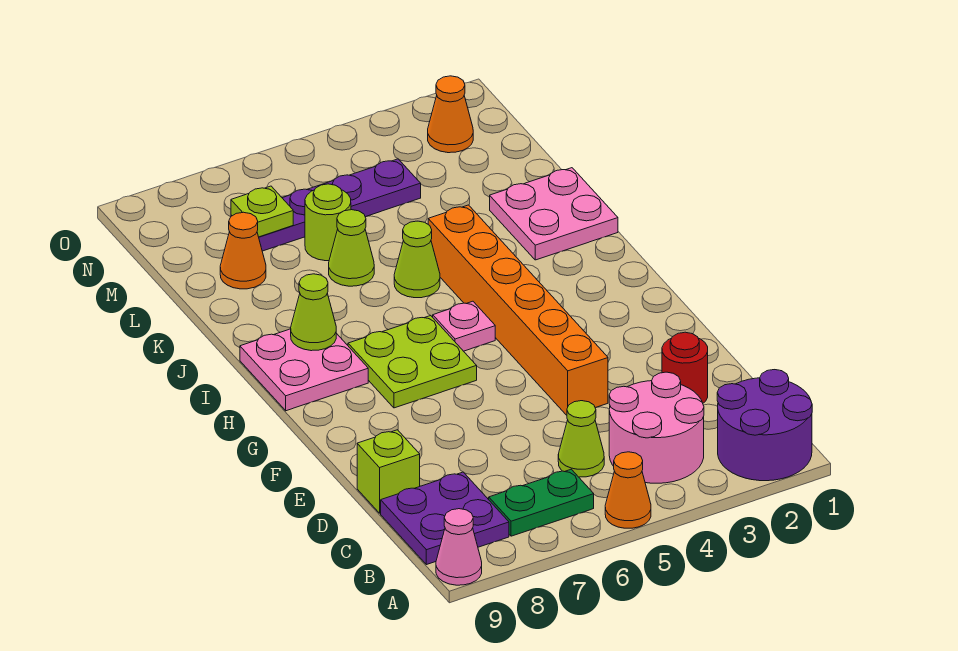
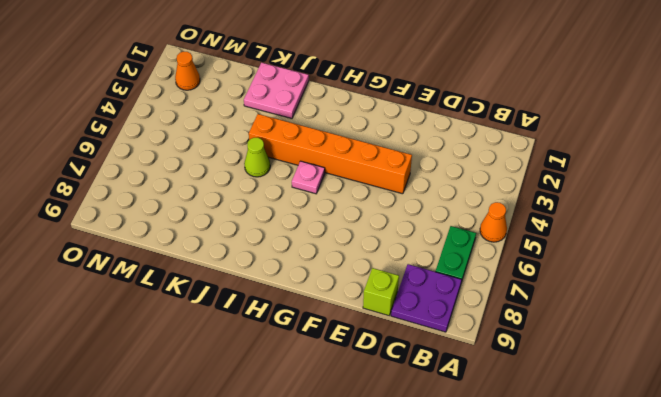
none -> purple round brick A1:B2 level 1
none -> pink cone A9 level 1
none -> pink round brick B3:C4 level 1

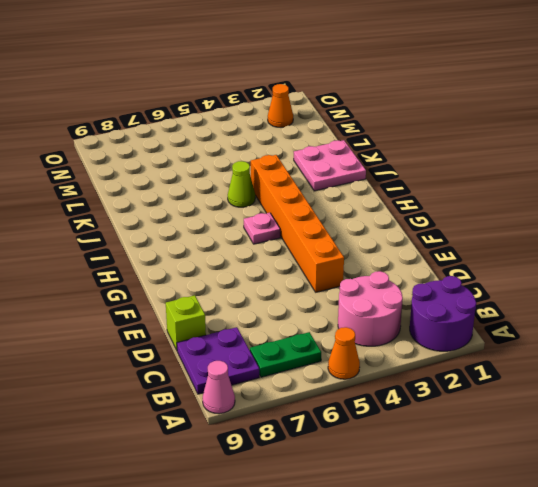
none -> lime cone C5 level 1
none -> red round brick D2 level 1
none -> lime plate G6:H7 level 1

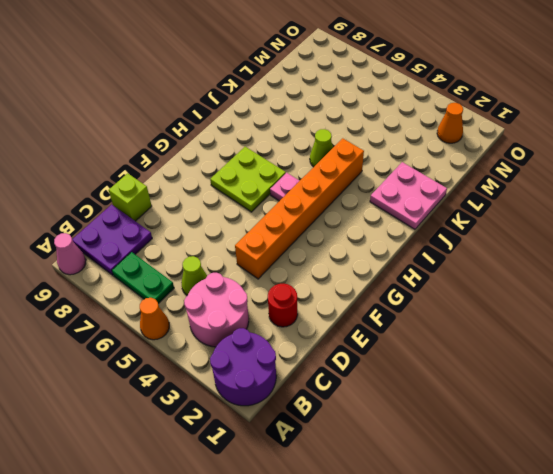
none -> pink plate H8:I9 level 1
none -> lime cone K6 level 1
none -> lime round brick L6 level 1

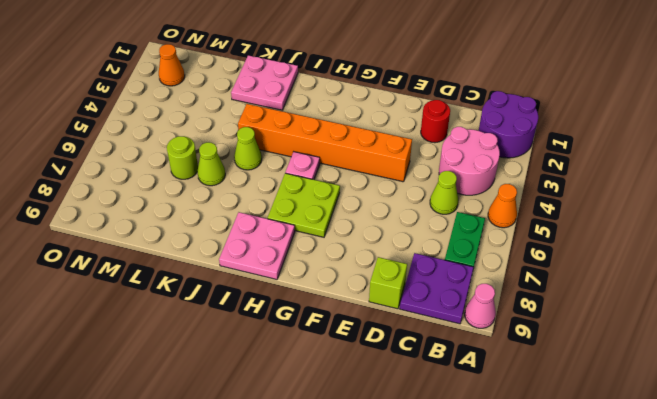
none -> orange cone L8 level 1
none -> purple plate M4:M7 level 1
none -> lime cone I8 level 2

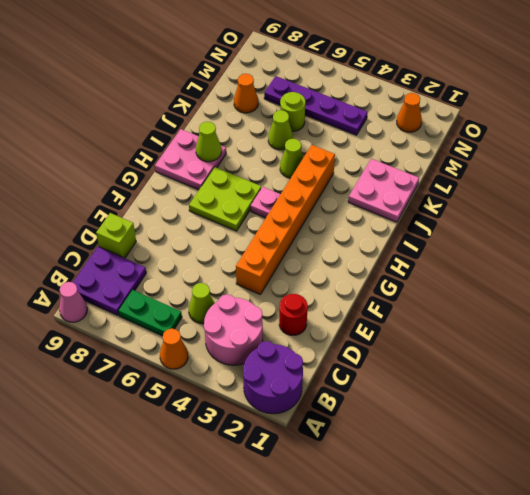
none -> lime plate M7 level 2

